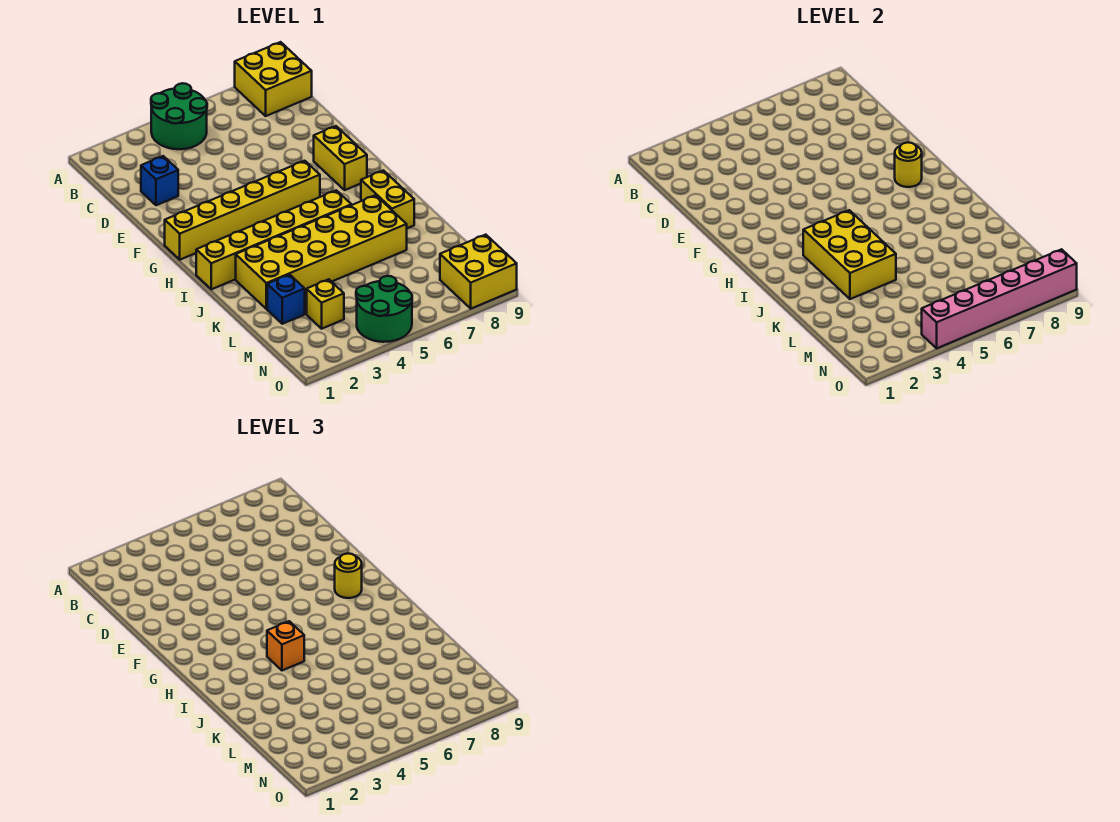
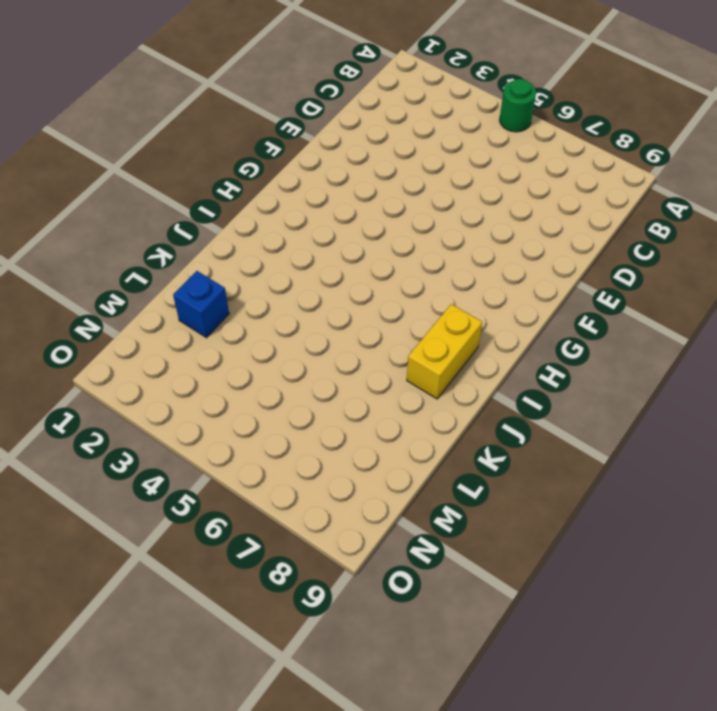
green round brick A5 level 1 -> green round brick A4:B5 level 1
none -> yellow brick A8:B9 level 1
none -> blue brick D2 level 1
none -> yellow brick F8:G8 level 1

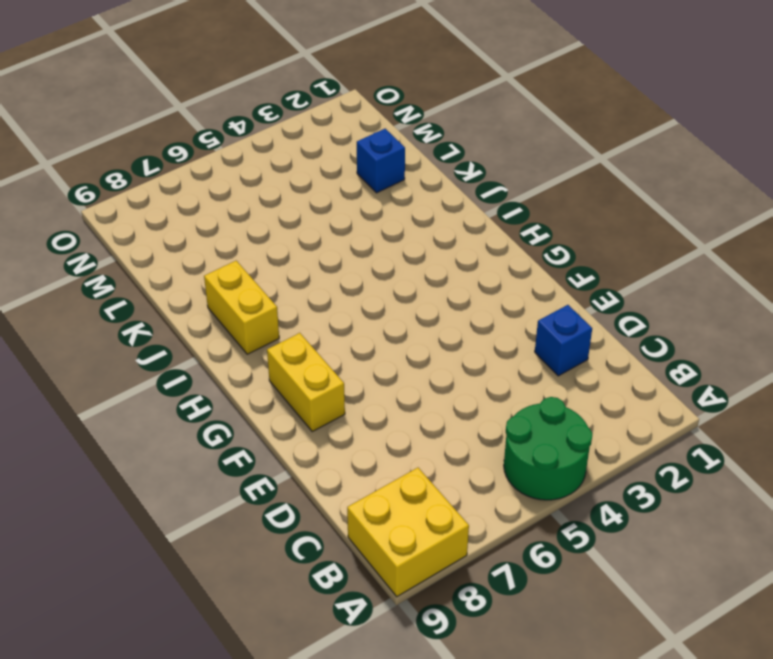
none -> yellow brick G1:G6 level 1
none -> yellow brick I1:I6 level 1
none -> yellow brick J2:K7 level 1

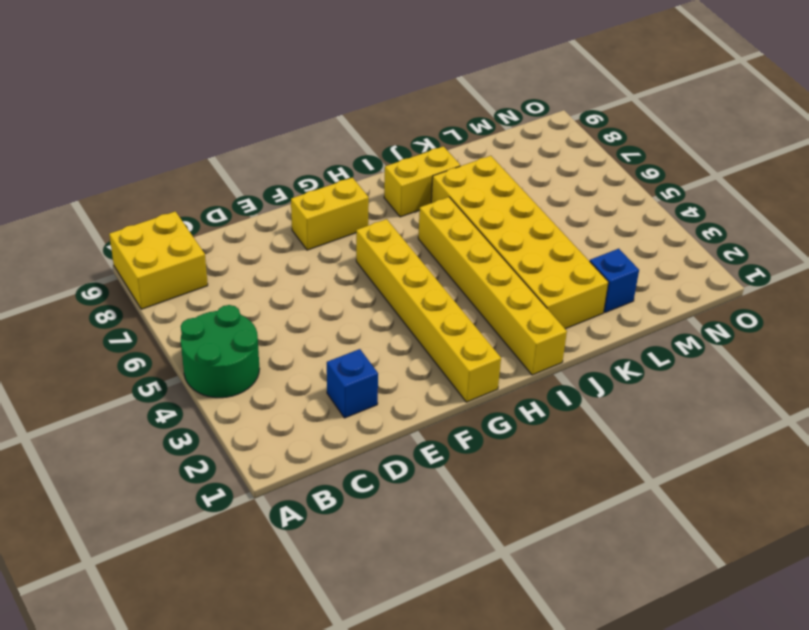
none -> yellow brick M3 level 1
none -> green round brick N4:O5 level 1
none -> yellow brick N8:O9 level 1

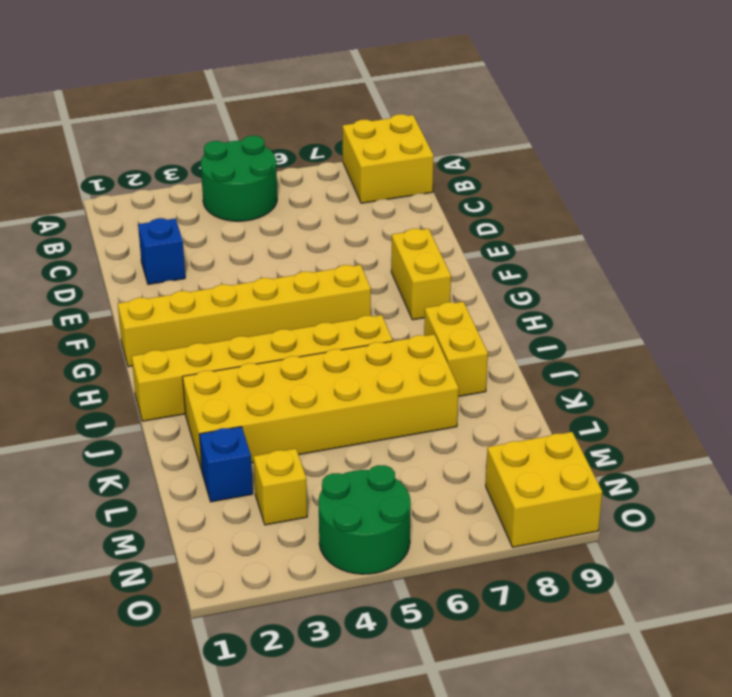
none -> yellow round brick G8 level 2
none -> yellow brick I3:K4 level 2
none -> pink brick O4:O9 level 2

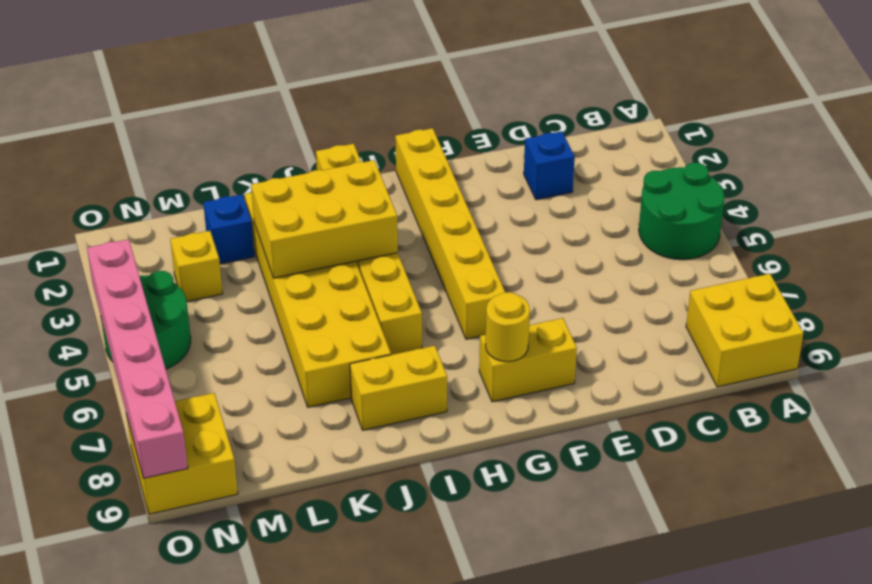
none -> yellow round brick G8 level 3
none -> orange brick I4 level 3

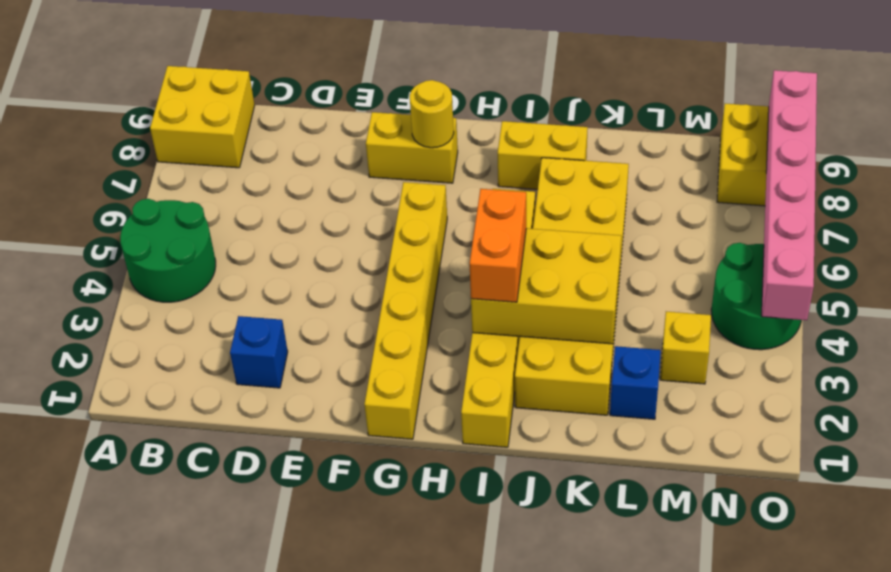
orange brick I3:I4 level 3 -> orange brick I4 level 3
none -> yellow round brick G8 level 3

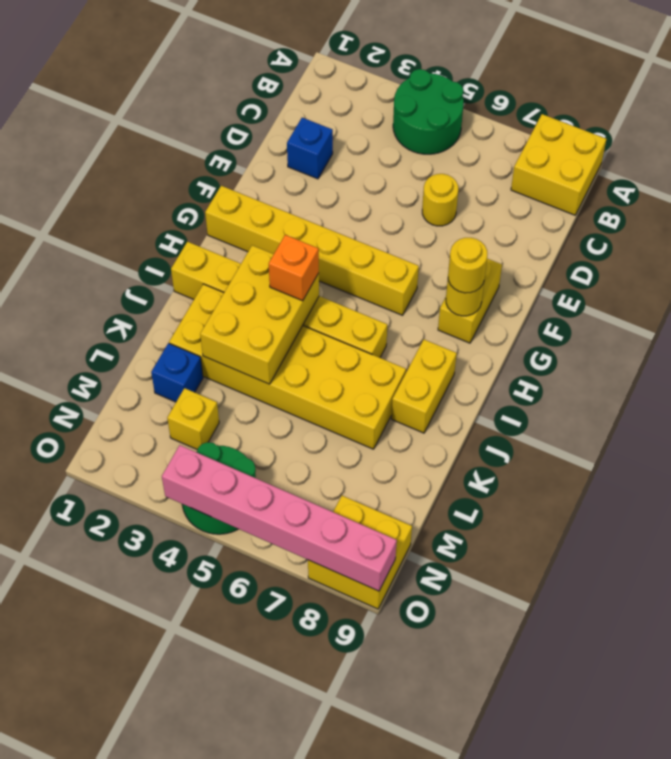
yellow round brick D6 level 1 -> none

